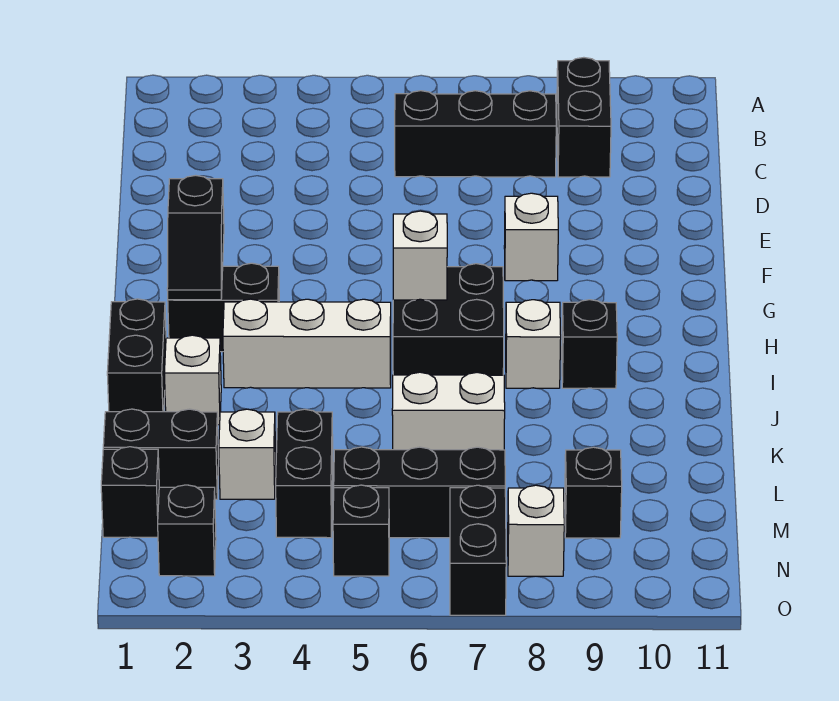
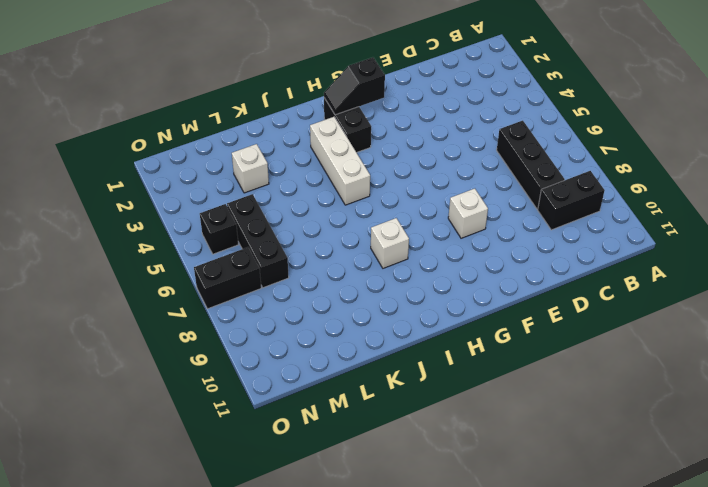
none -> black brick H6:I7 level 1
none -> black brick I1:J1 level 1
none -> black brick I9 level 1

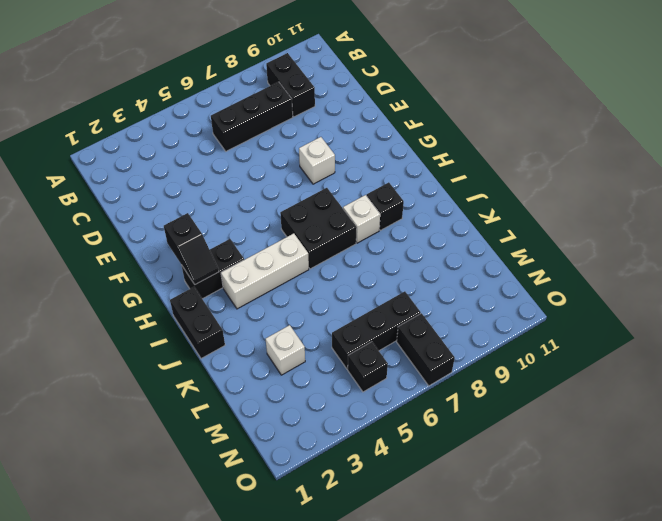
none -> white brick J2 level 1
none -> white brick K6:K7 level 1
none -> black brick L1:L2 level 1

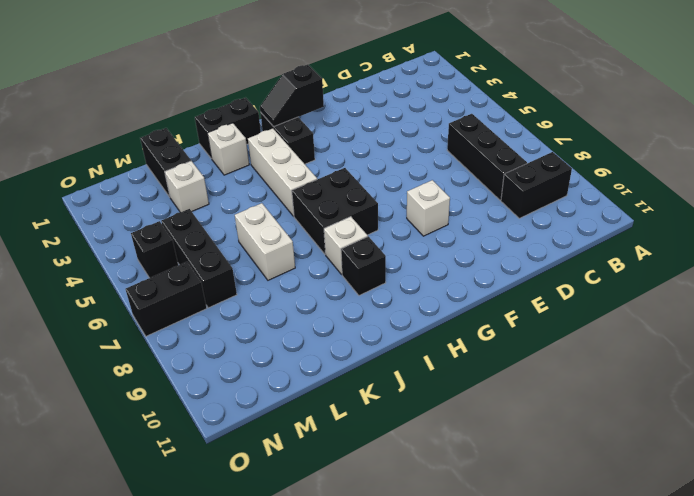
none -> black brick L4:M4 level 1
none -> black brick M1 level 1
none -> black brick M9 level 1

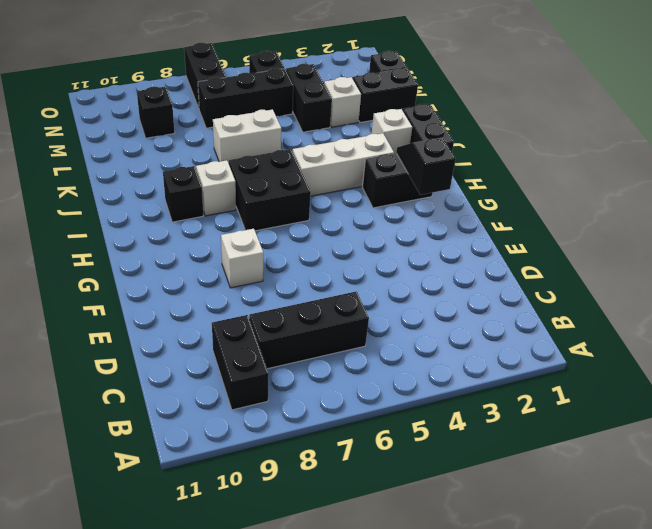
none -> black brick N2 level 1
none -> white brick N8 level 1
none -> white brick H6 level 2

